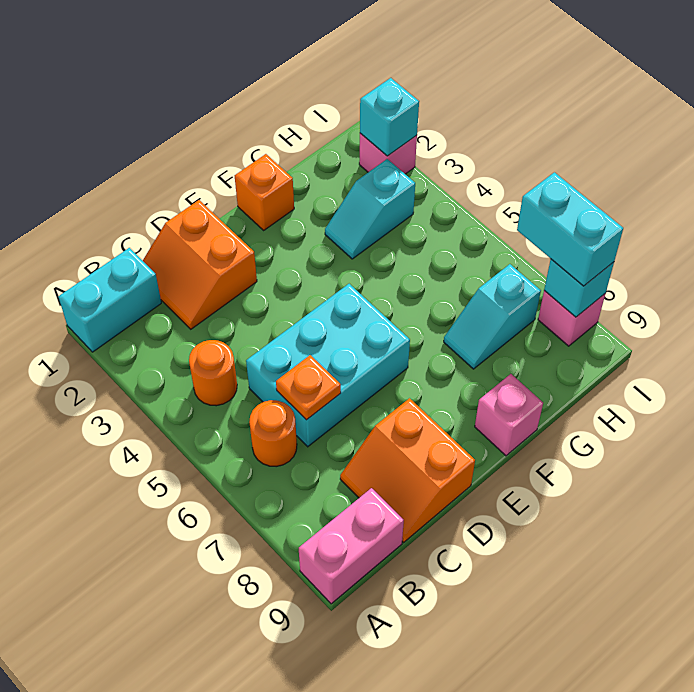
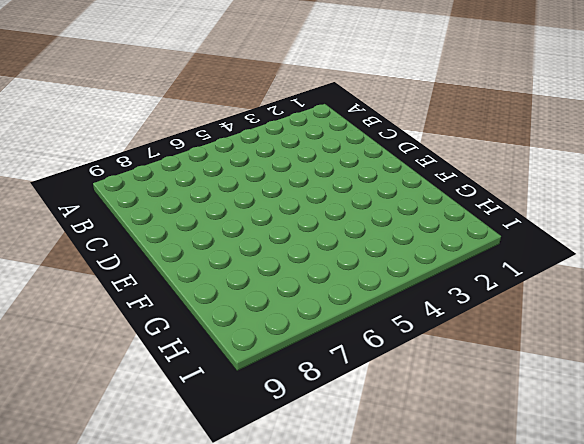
none -> cyan brick A1:B1 level 1
none -> pink brick A9:B9 level 1
none -> orange round brick B4 level 1

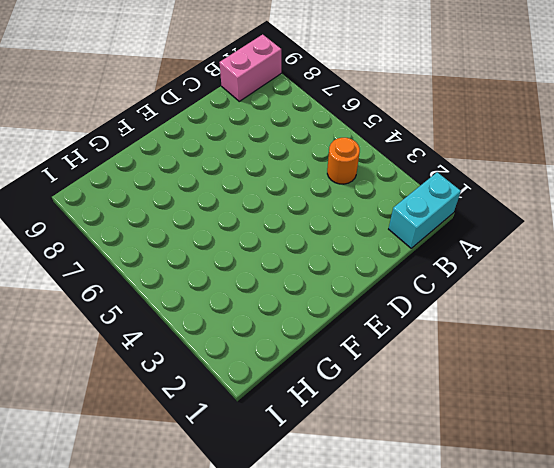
none -> orange round brick B6 level 1
none -> orange slope C1:D2 level 1 top D
none -> cyan brick C5:E6 level 1

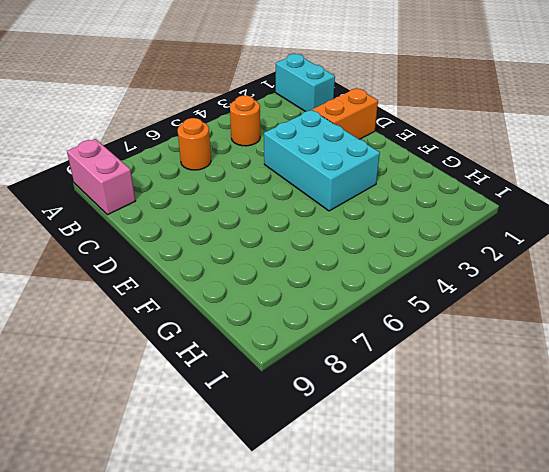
cyan brick D3:F4 level 1 -> cyan brick C5:E6 level 1
none -> orange slope C8:D9 level 1 top D
none -> orange brick F1 level 1
none -> pink brick F9 level 1

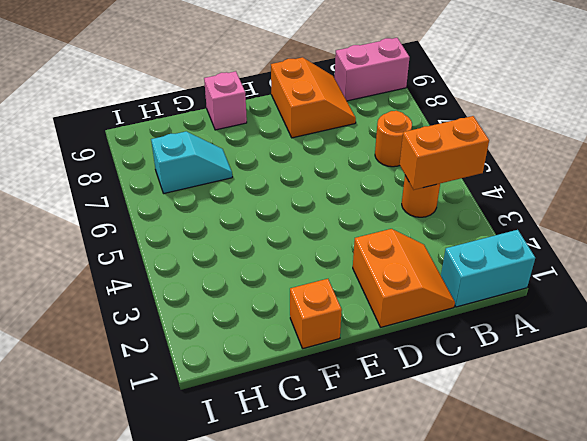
orange brick A4:B4 level 2 -> none
none -> cyan brick C5:E6 level 1
none -> cyan slope G3:H3 level 1 top H
none -> pink brick I2 level 1

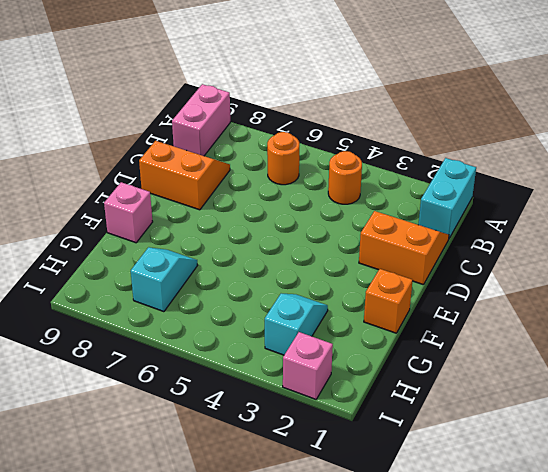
none -> cyan brick C5:E6 level 1
none -> pink brick I8 level 1
none -> orange plate C6 level 2

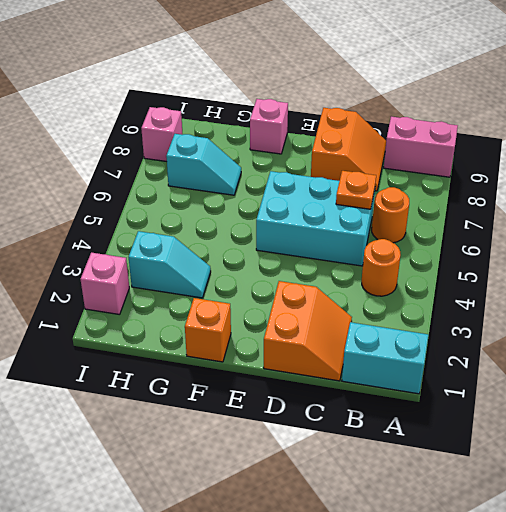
none -> cyan brick I2 level 2
none -> cyan brick I8 level 2
none -> cyan brick I7:I8 level 3

